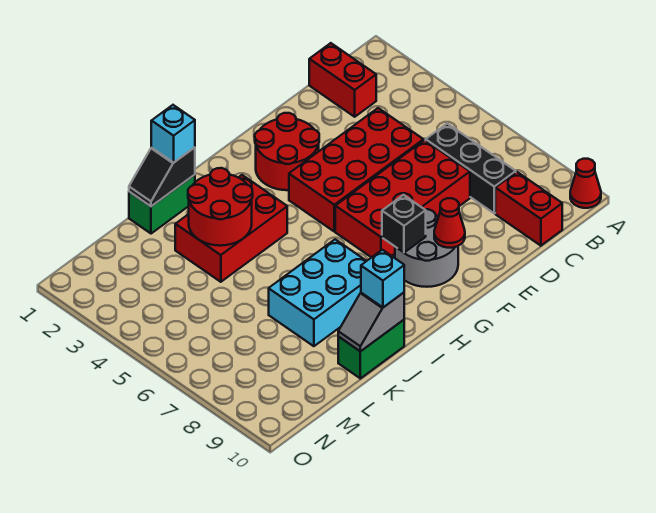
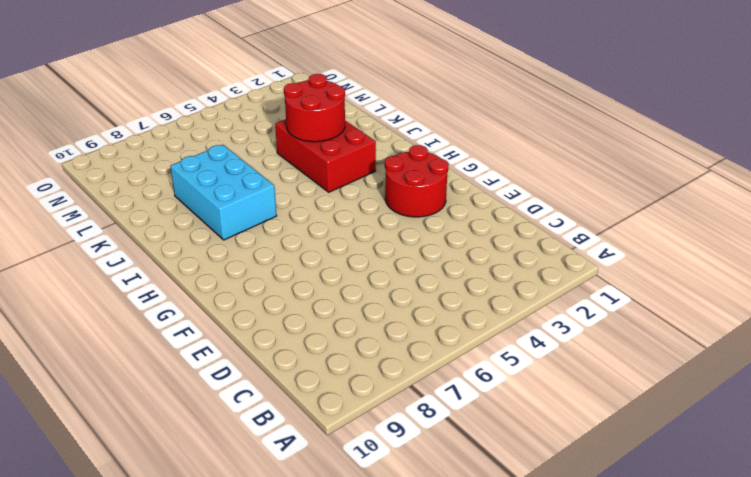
none -> red cone A10 level 1
none -> red brick C1:C2 level 1
none -> black brick C6:C8 level 1

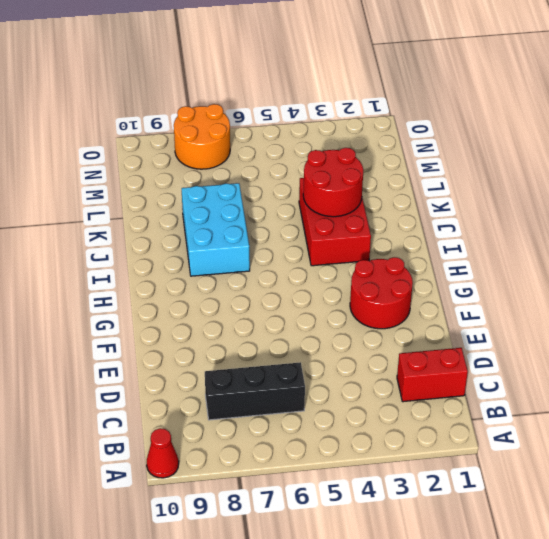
orange round brick N7:O8 level 1 -> none
none -> red brick C9:C10 level 1
none -> red brick D4:G5 level 1
none -> red brick D6:G7 level 1

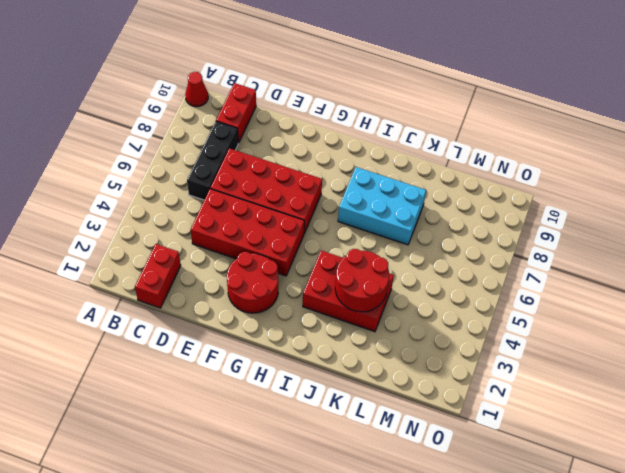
none -> grey round brick F8:G9 level 1
none -> green brick J1:K1 level 1
none -> green brick J10:K10 level 1

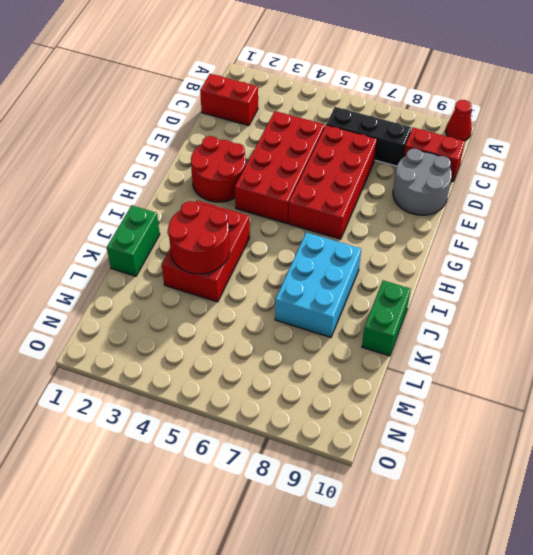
grey round brick D9:E10 level 1 -> grey round brick F8:G9 level 1
none -> red cone F9 level 2
none -> black brick G8 level 2
none -> black slope J1:K1 level 2 top J

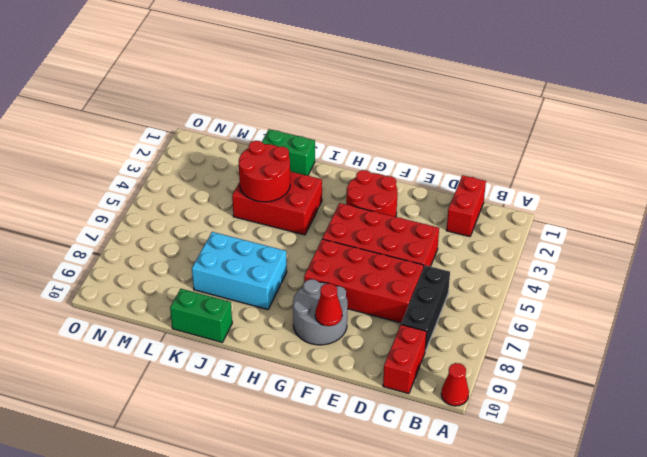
none -> black brick G8 level 2
none -> black slope J1:K1 level 2 top J
none -> grey slope J10:K10 level 2 top J

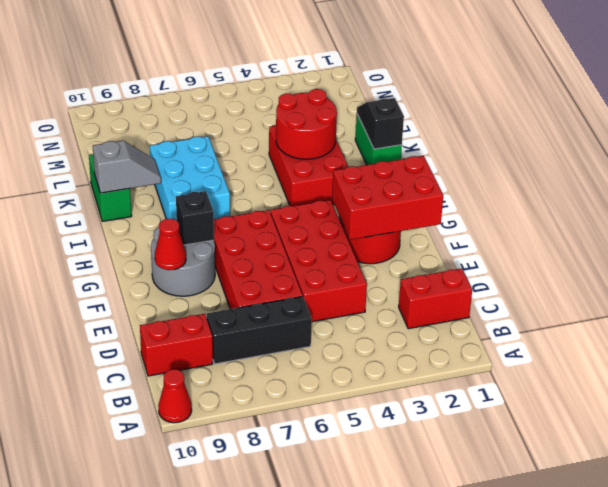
red brick F1:G3 level 2 -> none
grey slope J9:J10 level 2 top 10 -> grey slope J10:K10 level 2 top J
none -> cyan brick J1 level 3
none -> cyan brick J10 level 3

